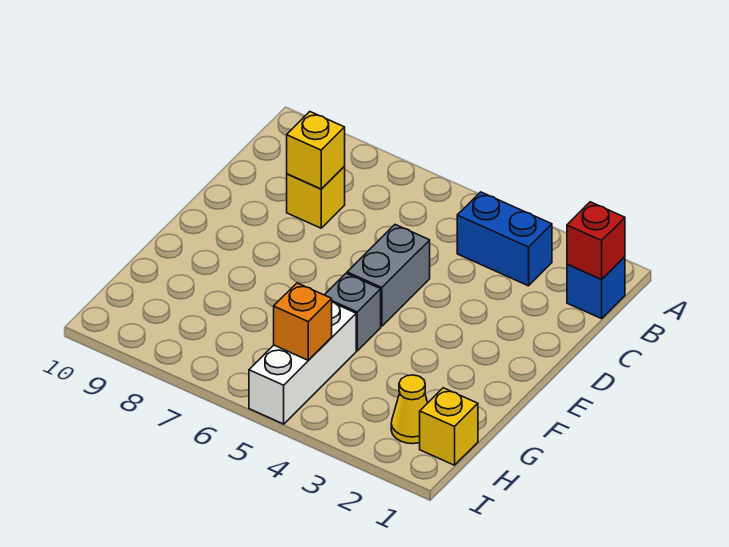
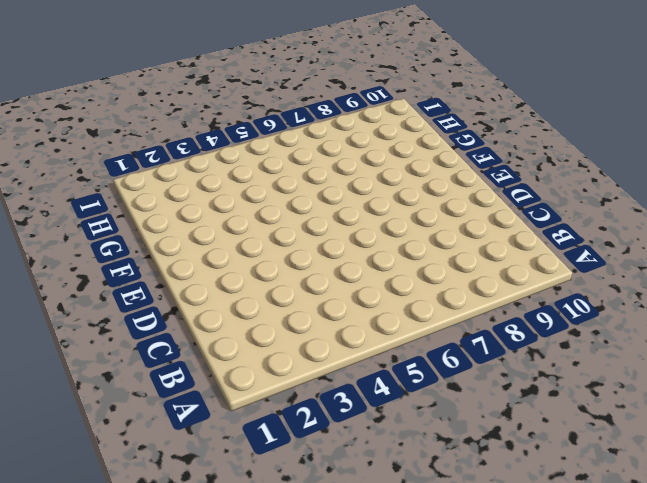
none -> blue brick B1 level 1
none -> blue brick B3:B4 level 1

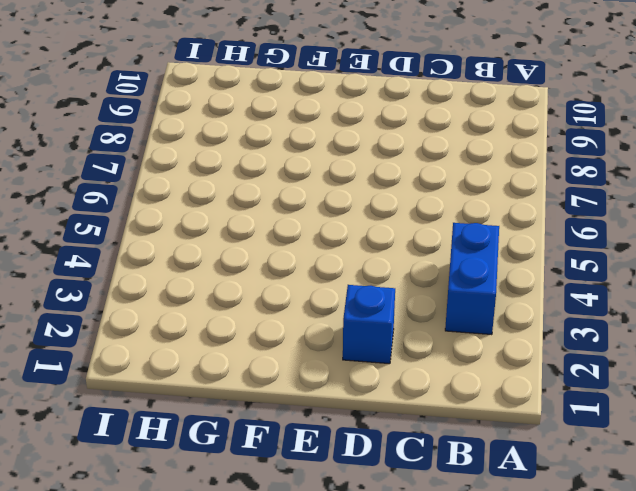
blue brick D2 level 1 -> blue brick B1 level 1
none -> yellow brick C8 level 1
none -> grey brick D5:E5 level 1

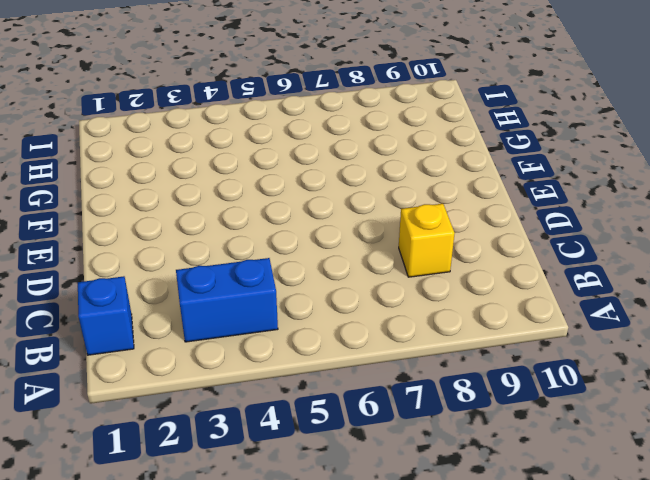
none -> grey brick D5:E5 level 1
none -> grey brick F5 level 1

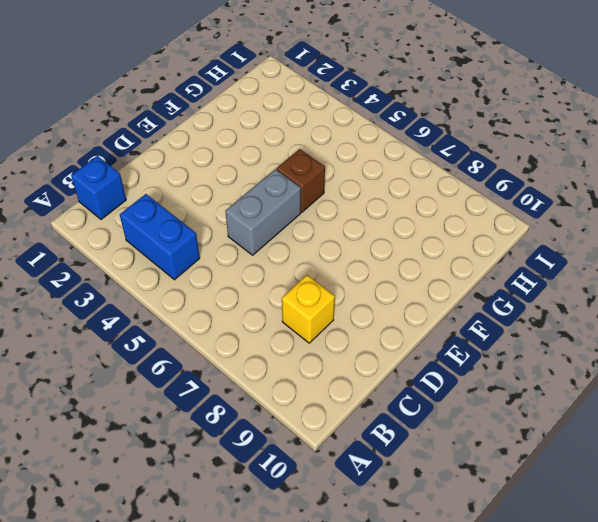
brown brick F5 level 1 -> grey brick F5 level 1
none -> white brick G5:I5 level 1
none -> yellow brick H1 level 1

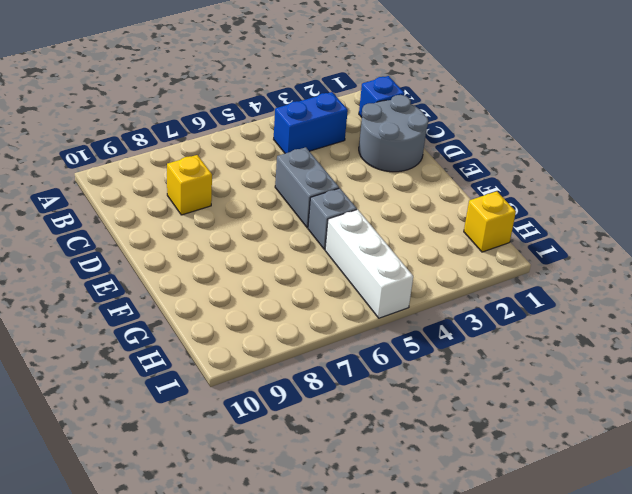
grey round brick C1:D2 level 1 -> none
none -> yellow cone H2 level 1
none -> red brick B1 level 2

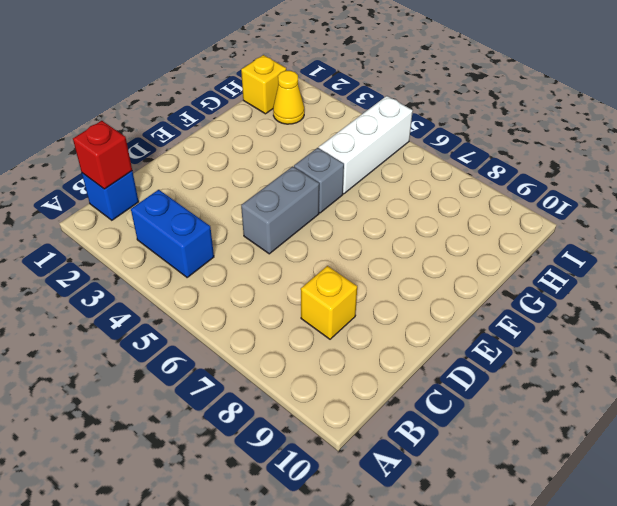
none -> yellow brick C8 level 2
none -> orange brick H5 level 2

